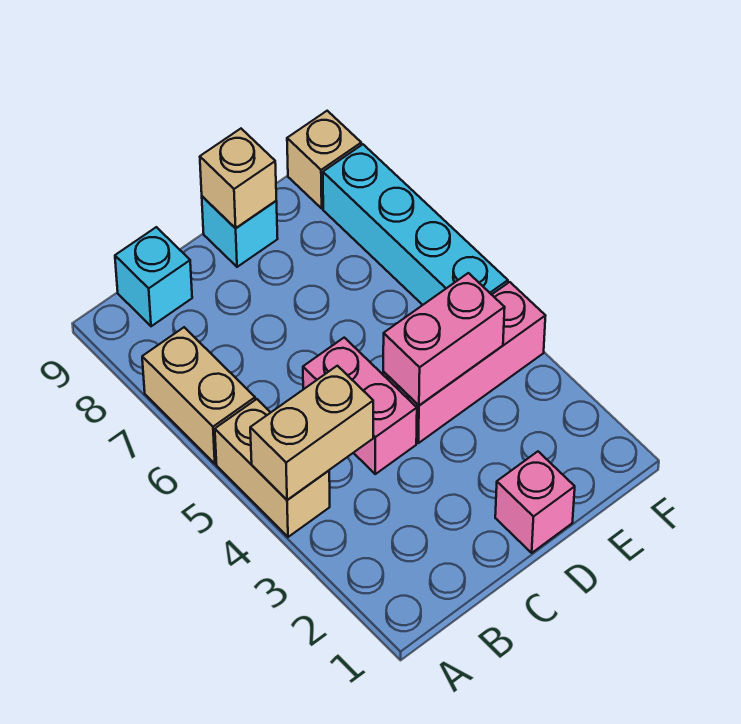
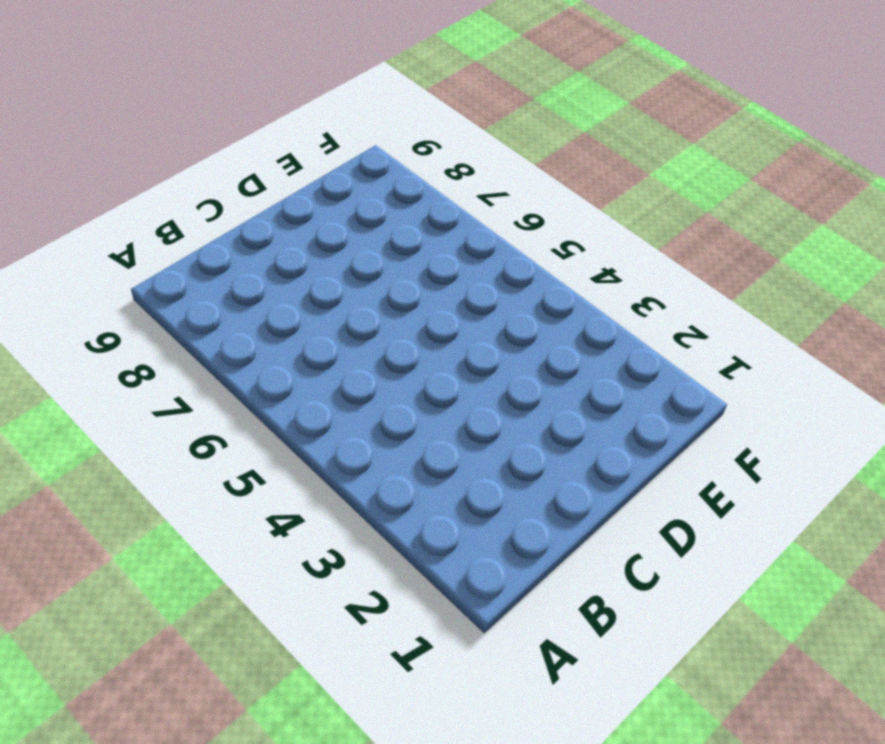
none -> tan brick A4:A5 level 1
none -> tan brick A6:A7 level 1
none -> cyan brick B9 level 1

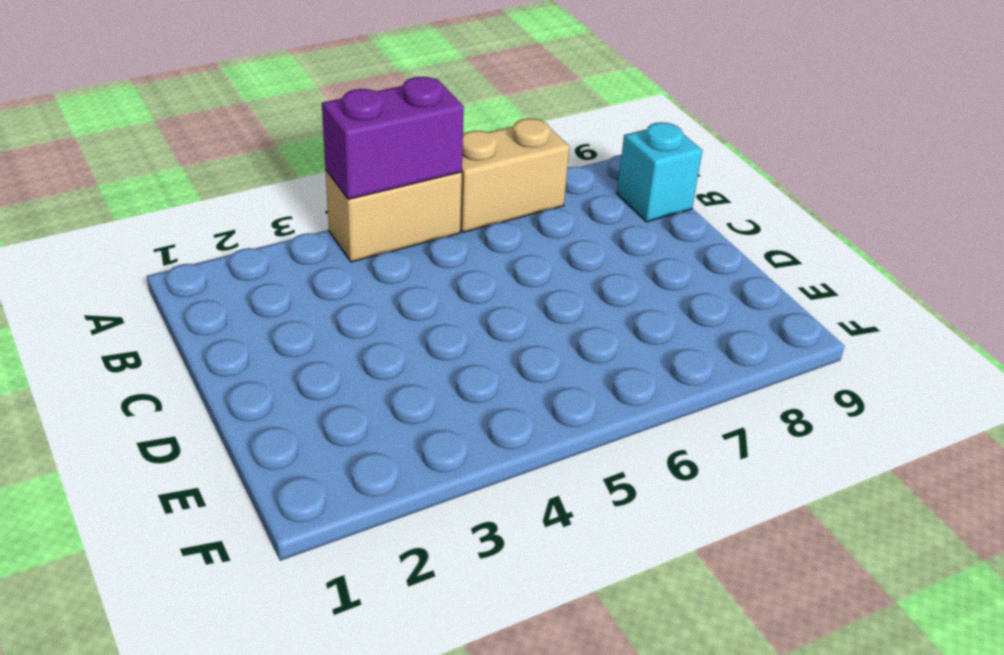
purple brick A4:A5 level 2 -> tan brick A4:B4 level 2
none -> pink brick C4:C5 level 1
none -> pink brick D1 level 1
none -> pink brick D4:F4 level 1

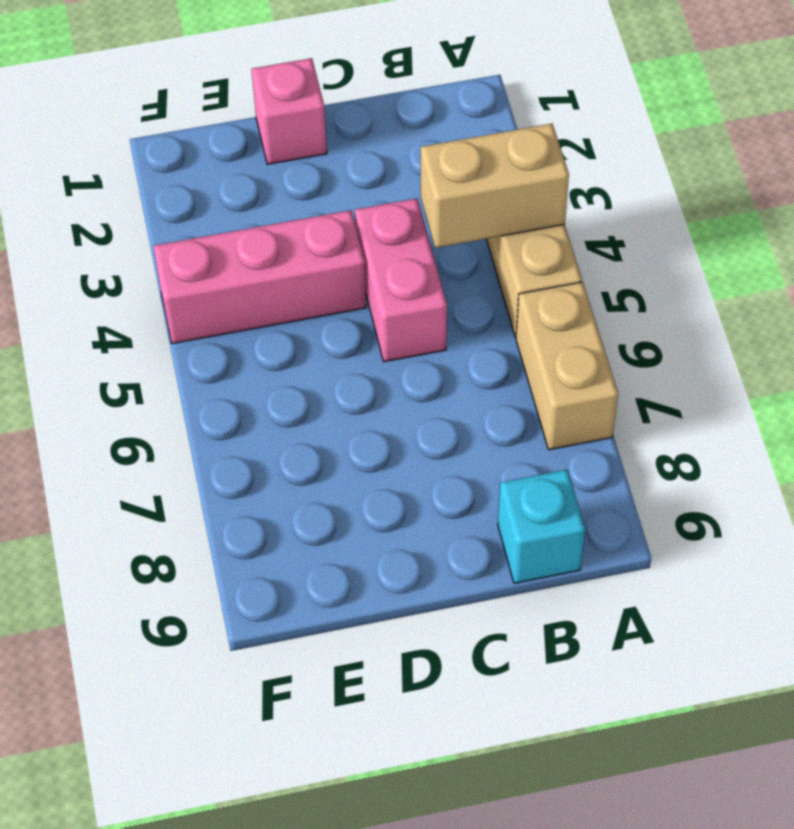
none -> cyan brick D9 level 1
none -> cyan brick F5:F8 level 1
none -> tan brick F9 level 1

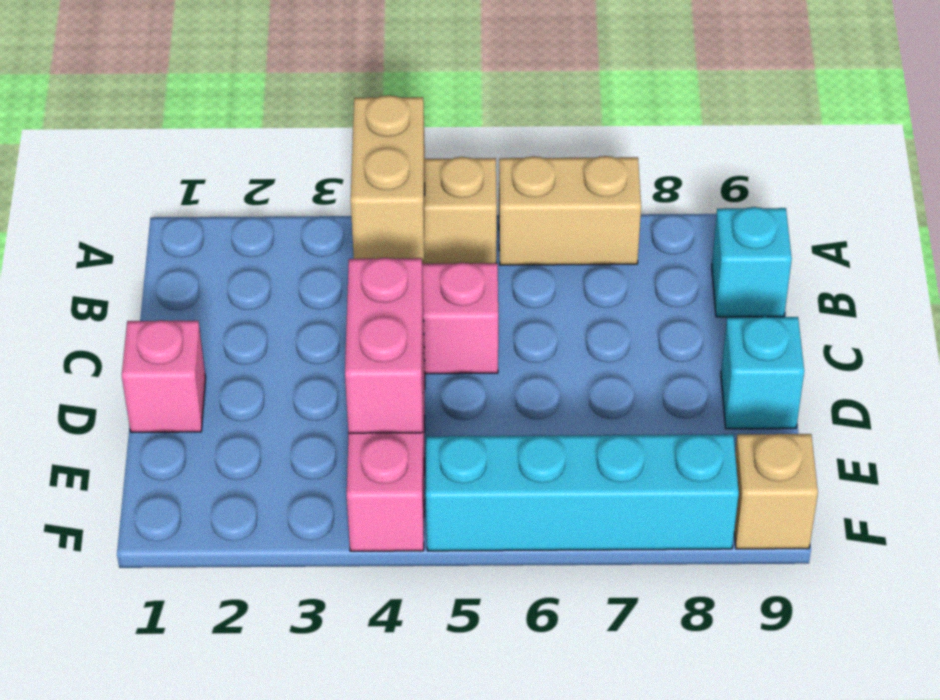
none -> tan brick D9 level 2

